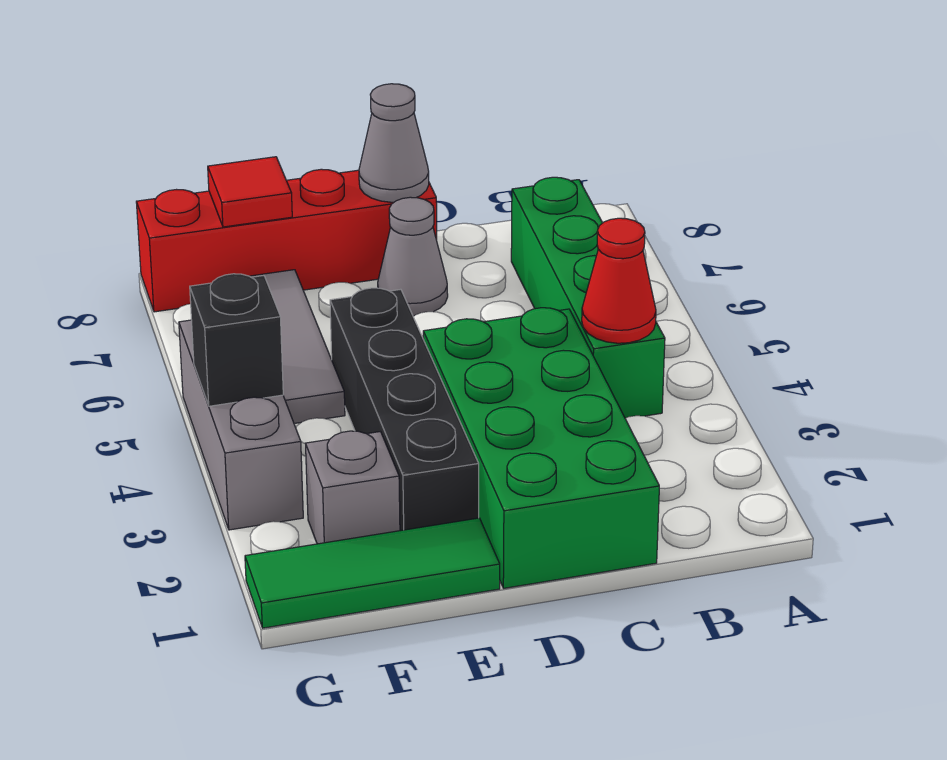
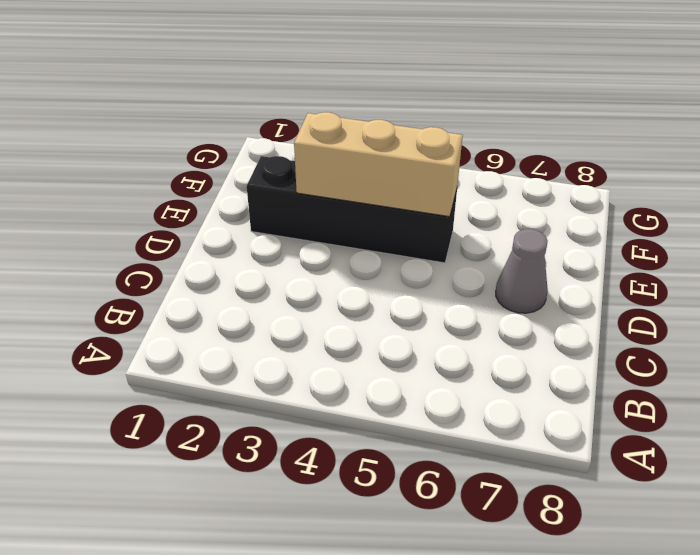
tan brick E3:E5 level 2 -> none
none -> green brick B4:B7 level 1
none -> green brick C1:D4 level 1
none -> red brick D8:G8 level 1

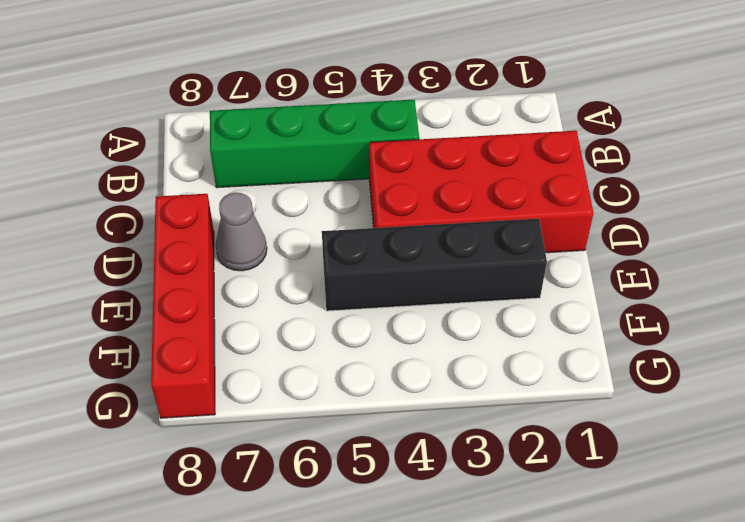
red brick C1:D4 level 1 -> green brick C1:D4 level 1
none -> green tile E1:G1 level 1
none -> grey brick F2 level 1
none -> grey tile F5:F7 level 1

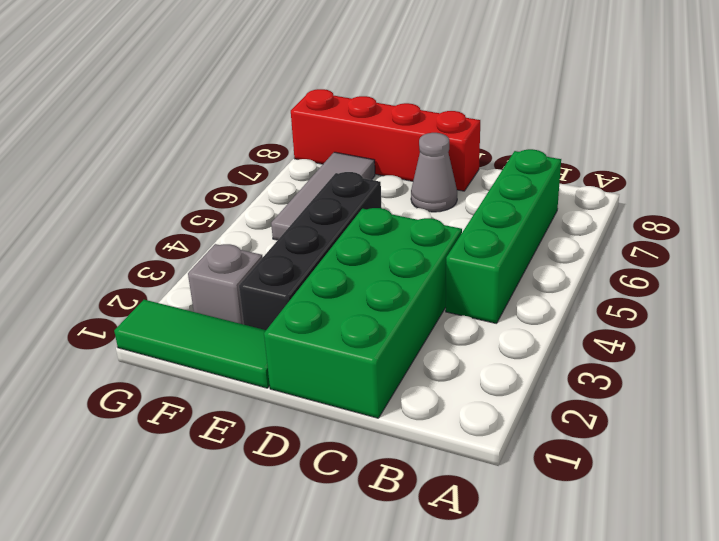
none -> grey brick G3:G5 level 1
none -> red cone B4 level 2
none -> grey cone D8 level 2

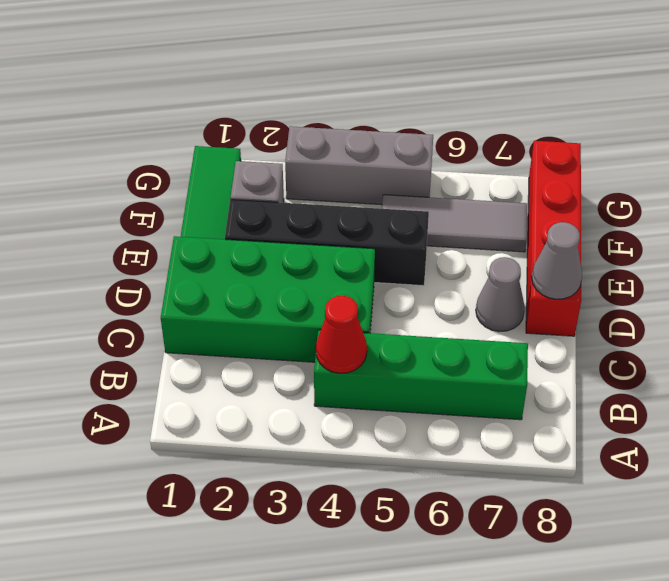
none -> red tile F8 level 2
none -> black brick G4 level 2

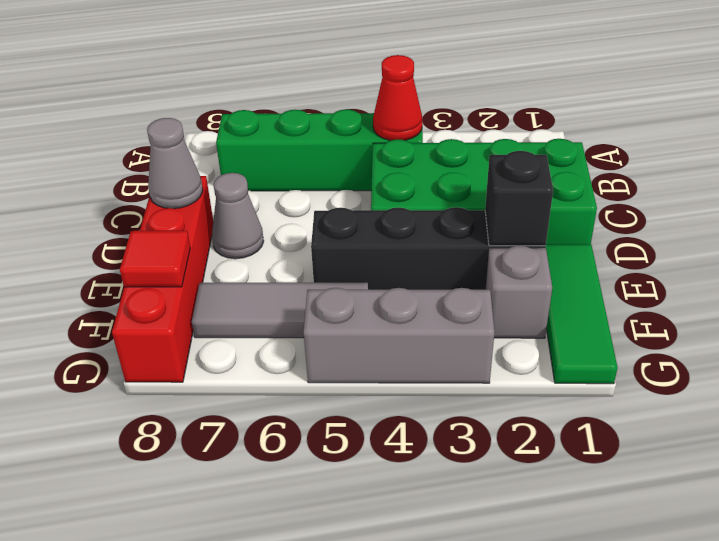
black brick E2 level 2 -> black brick G4 level 2

